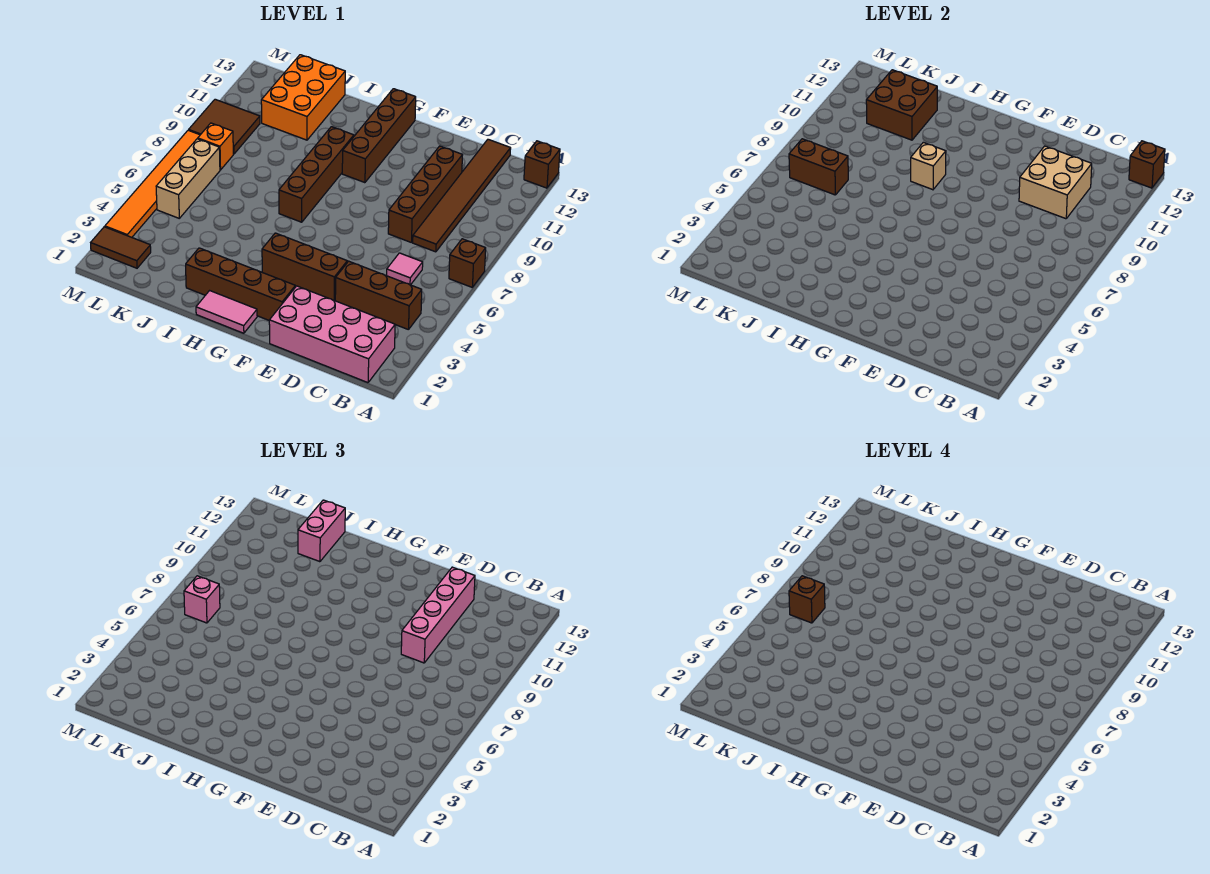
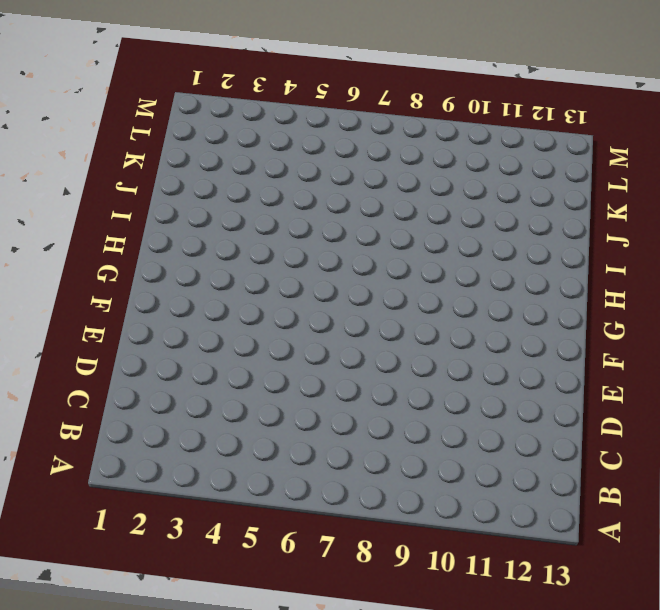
none -> brown brick A7 level 1
none -> brown brick A13 level 1
none -> pink brick B1:E2 level 1

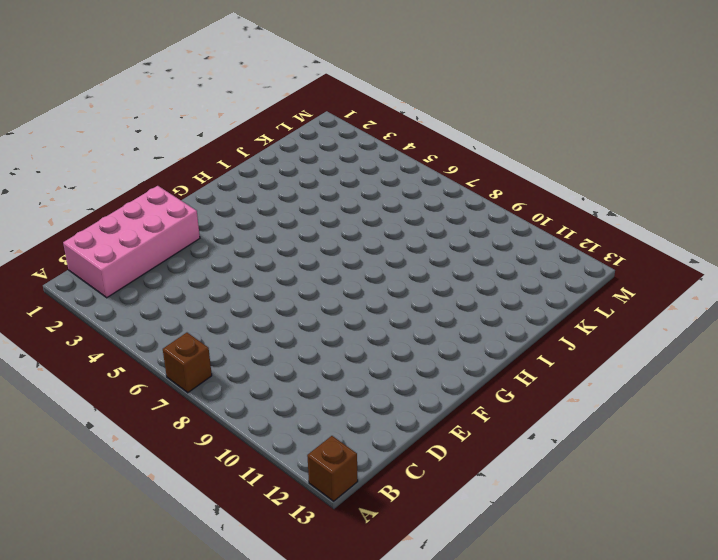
none -> brown brick B4:D4 level 1
none -> pink tile C6 level 1
none -> brown tile C8:C13 level 1

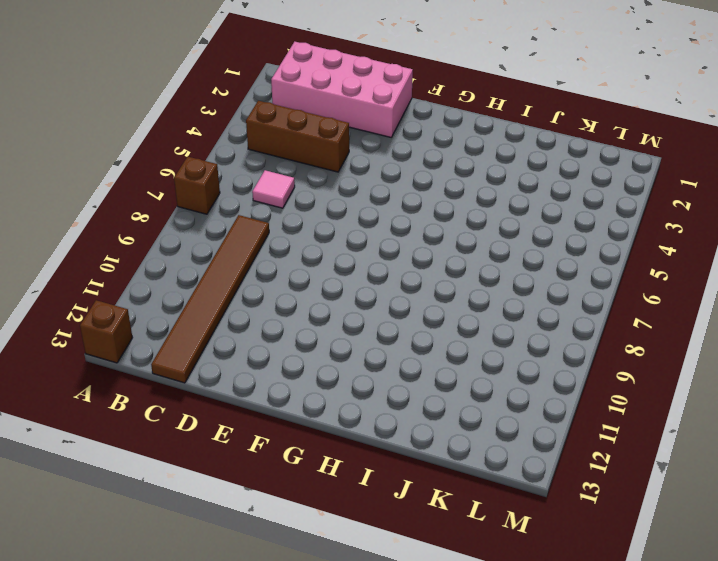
none -> brown brick D8:D11 level 1
none -> brown brick E4:G4 level 1
none -> brown brick F2:I2 level 1

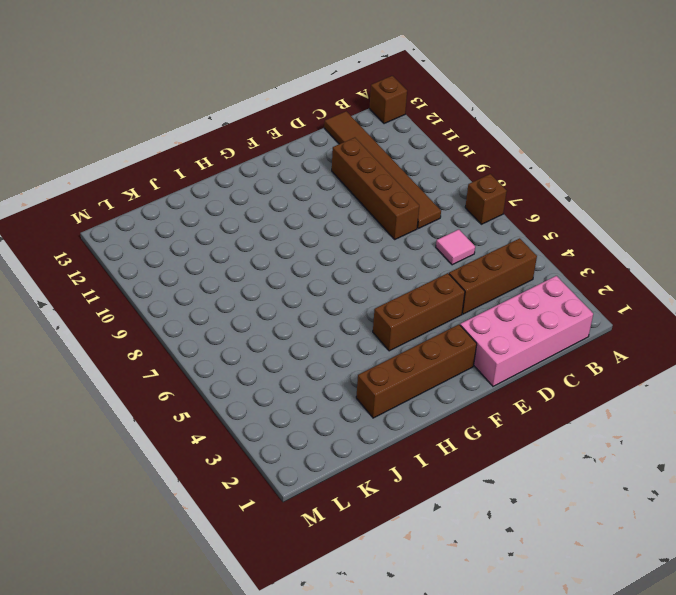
none -> pink tile G1:H1 level 1
none -> brown brick G10:G13 level 1
none -> brown brick H7:H10 level 1

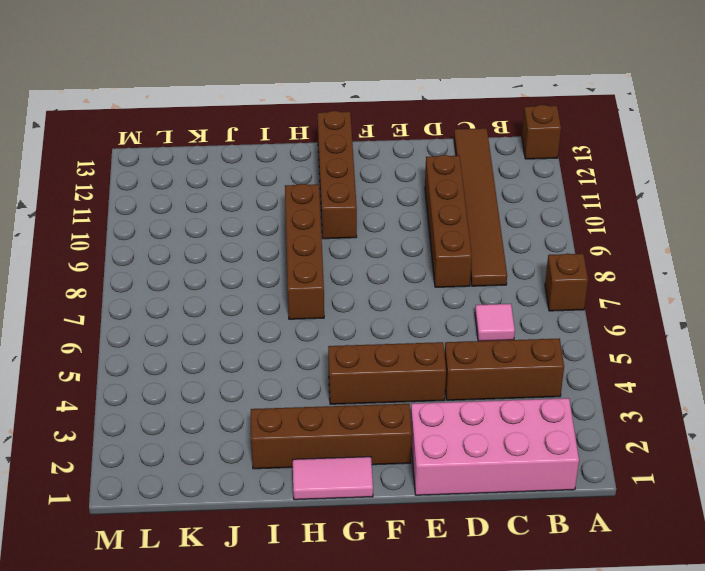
none -> orange brick J11:K13 level 1
none -> brown tile L2:M2 level 1
none -> tan brick L5:L7 level 1

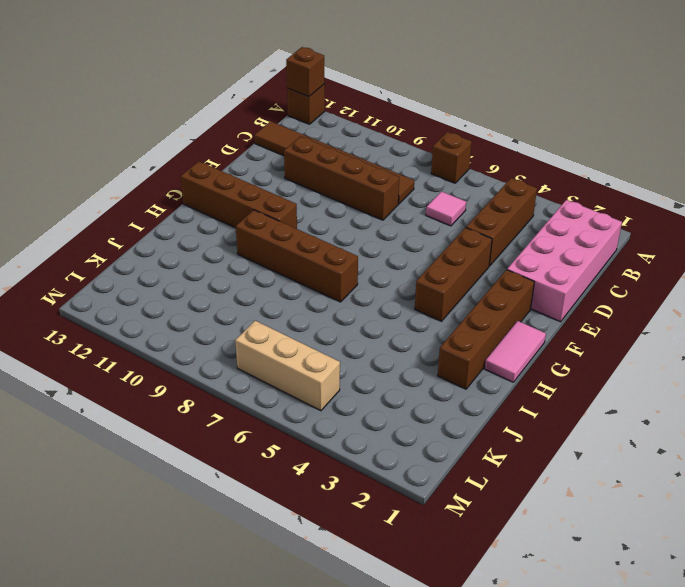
none -> orange brick J11:K13 level 1
none -> brown tile L2:M2 level 1
none -> orange brick L8 level 1

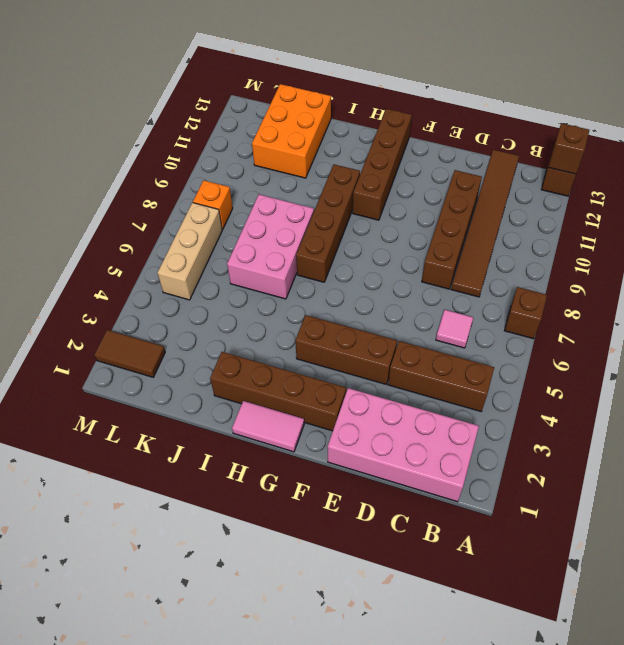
pink brick I6:J8 level 1 -> none
none -> brown tile L9:M10 level 1
none -> orange tile M3:M8 level 1
none -> tan brick C10:D11 level 2

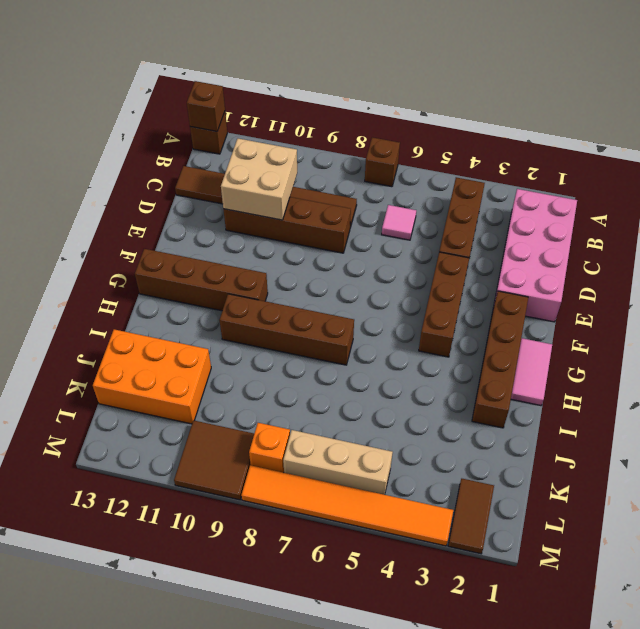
none -> tan brick H9 level 2
none -> brown brick J11:K12 level 2
none -> brown brick K7:L7 level 2

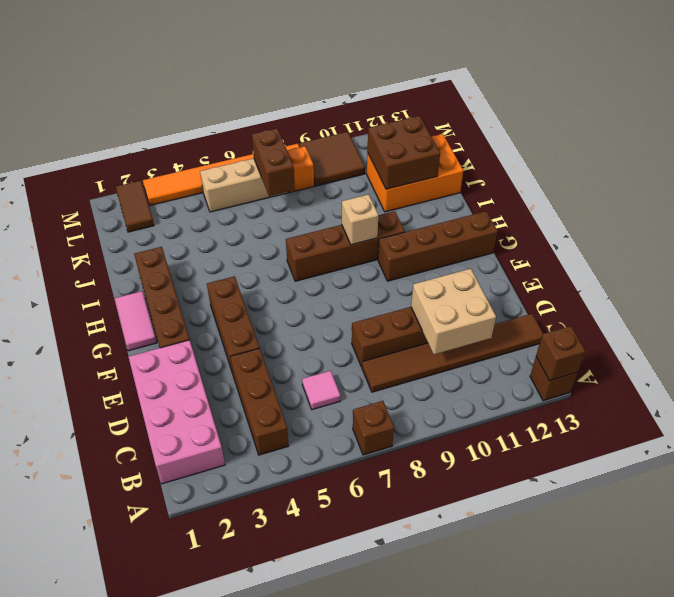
none -> pink brick D9:D12 level 3
none -> pink brick J12:J13 level 3
none -> pink brick L7 level 3

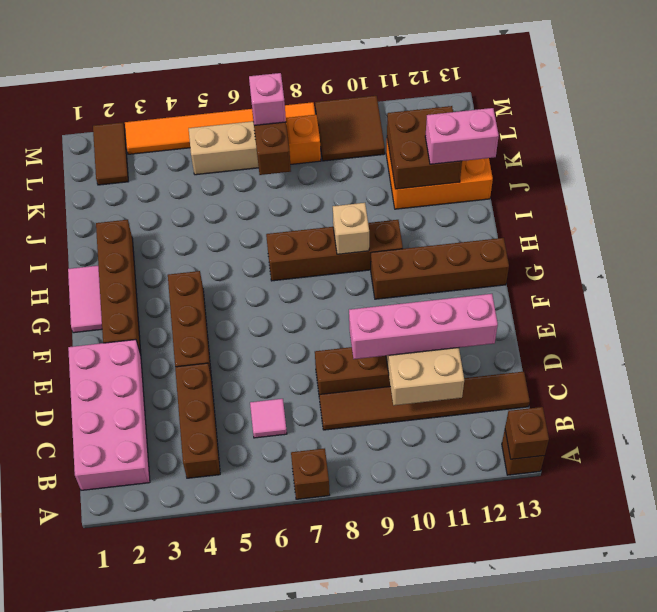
none -> brown brick L7 level 4

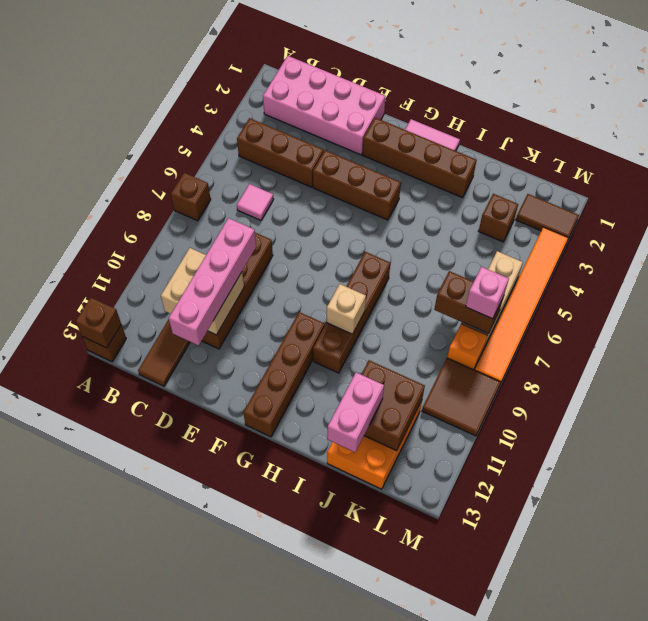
brown brick K3 level 1 -> brown brick L7 level 4

